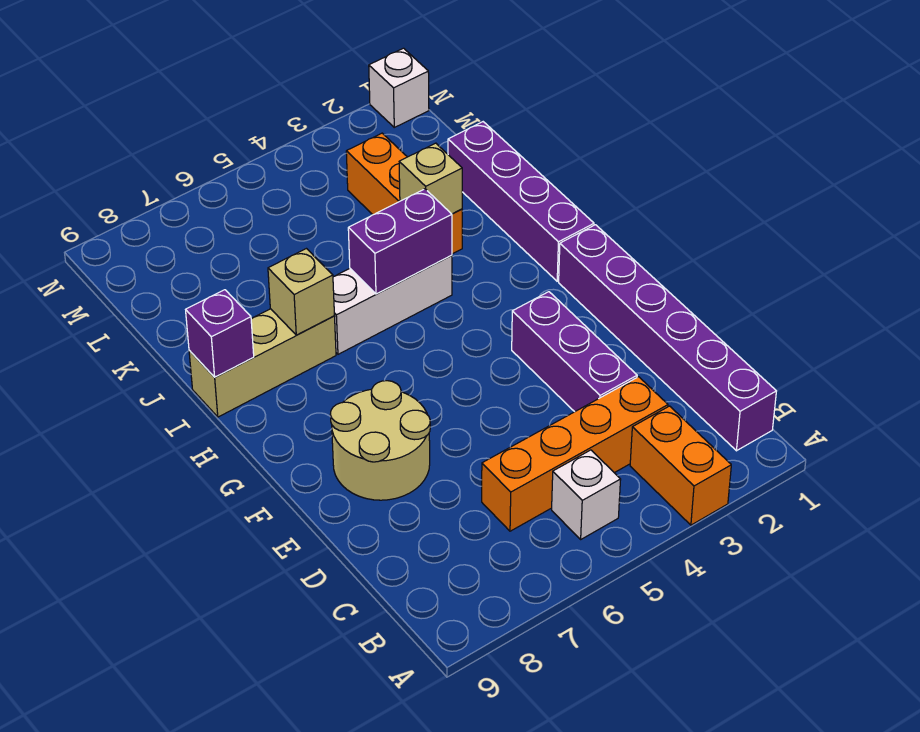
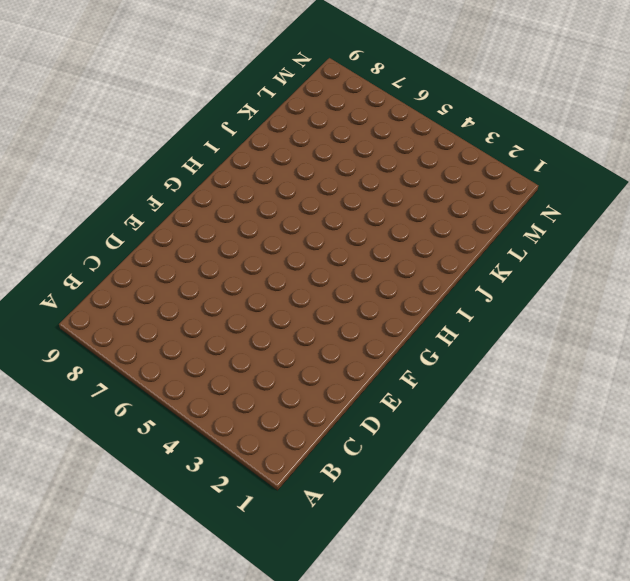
none -> orange brick A3:B3 level 1
none -> purple brick B1:G1 level 1
none -> white brick B5 level 1

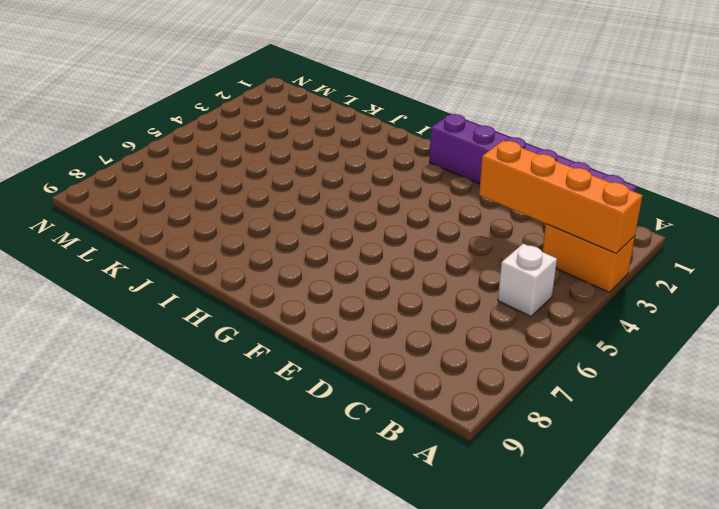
orange brick A3:D3 level 2 -> orange brick C3:C6 level 1
none -> purple brick D3:F3 level 1
none -> tan round brick E7:F8 level 1
none -> purple brick H1:K1 level 1

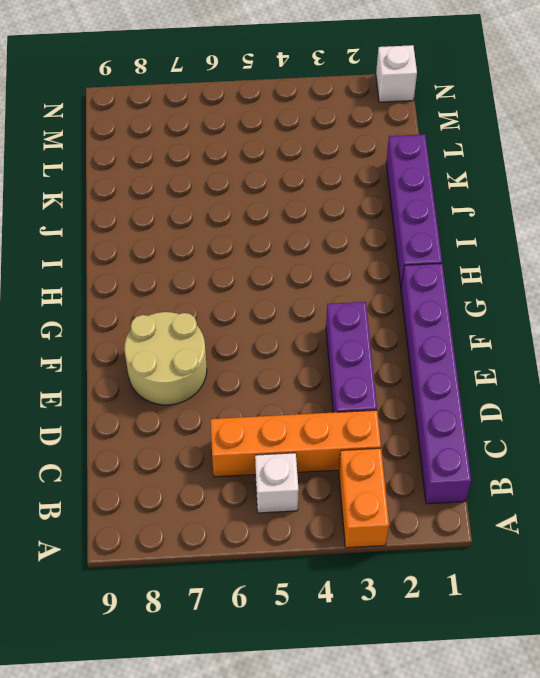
none -> white brick I4:I6 level 1
none -> tan brick I7:I9 level 1
none -> orange brick J3:L3 level 1

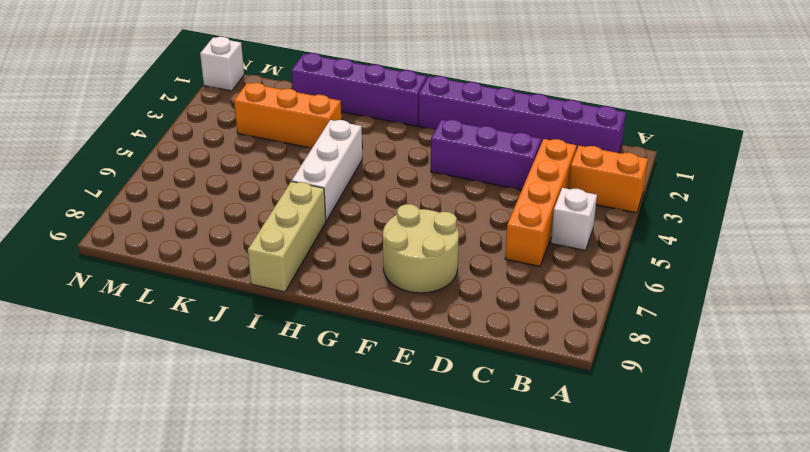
none -> purple brick I4:I5 level 2
none -> tan brick I7 level 2
none -> purple brick I9 level 2

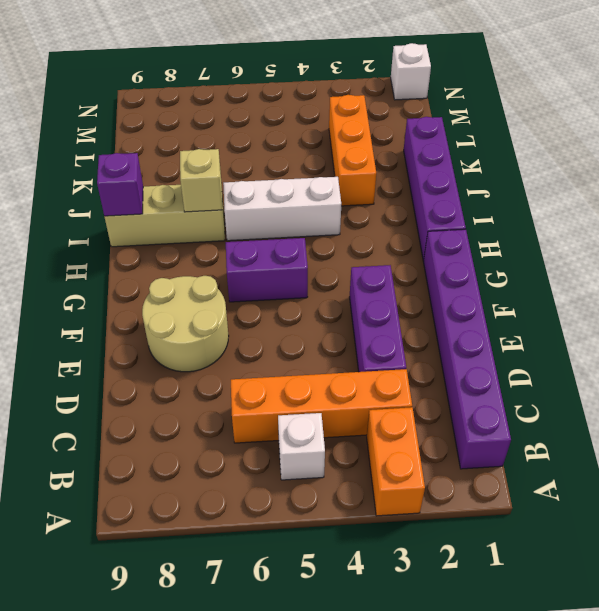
purple brick G5:G6 level 1 -> purple brick I4:I5 level 2
none -> tan brick J3 level 2

